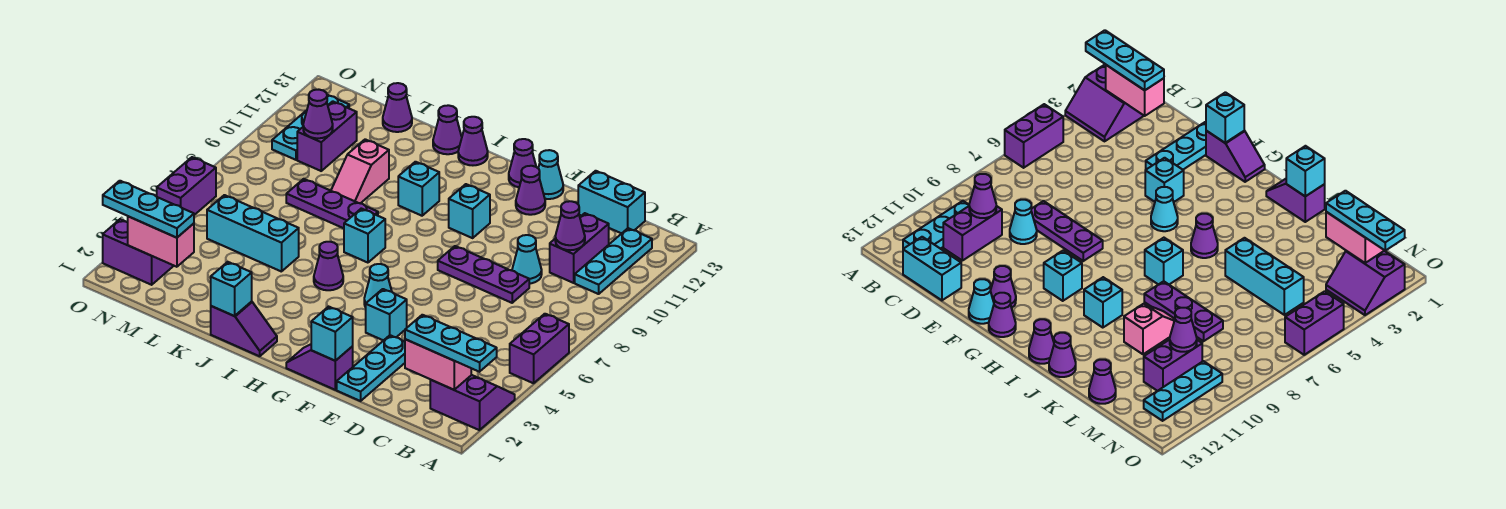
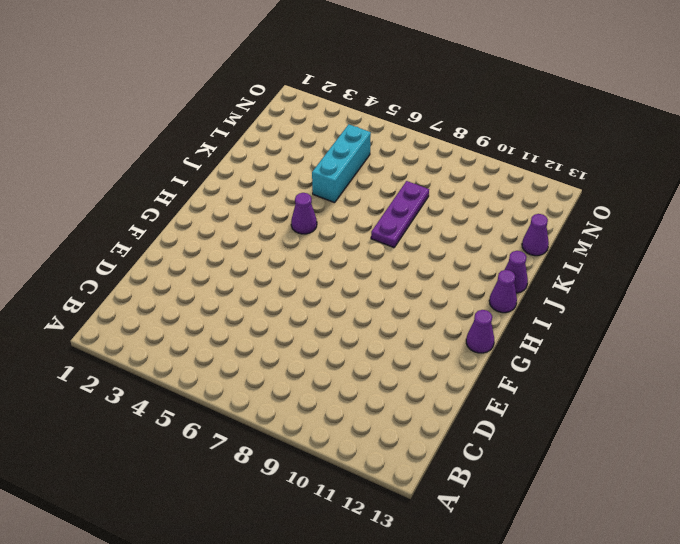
none -> purple slope A2:B3 level 1 top 2
none -> purple brick A5:A6 level 1
none -> cyan plate B10:B12 level 1
none -> purple brick C10:C11 level 1

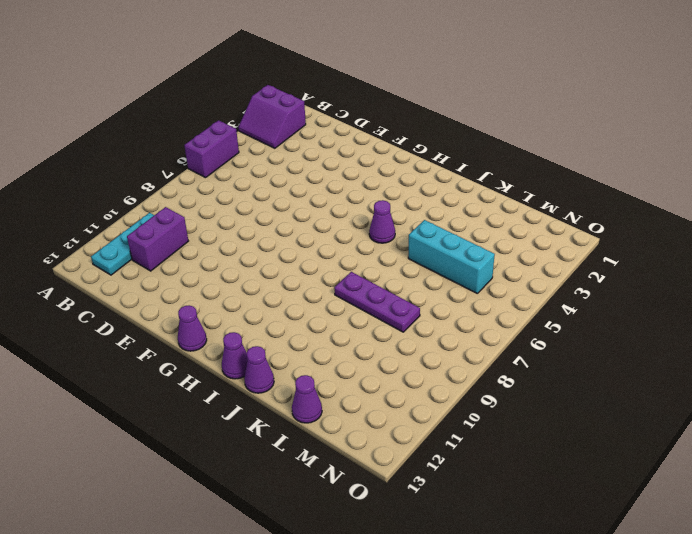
none -> cyan brick C13:D13 level 1
none -> purple plate D8:F8 level 1
none -> cyan cone D9 level 1
none -> cyan plate E1:E3 level 1

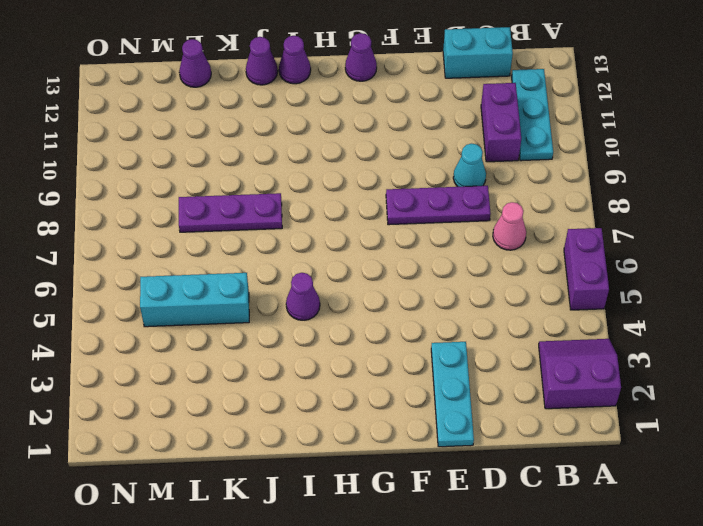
pink cone C7 level 1 -> none
none -> purple slope F1:G1 level 1 top F
none -> cyan brick F4 level 1
none -> purple cone F12 level 1
none -> cyan cone F13 level 1

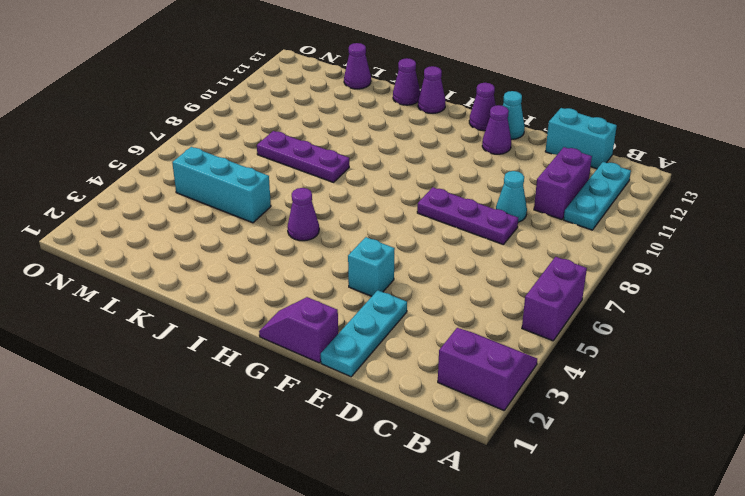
none -> cyan cone G5 level 1
none -> cyan brick G10 level 1
none -> purple slope I1:J1 level 1 top J
none -> cyan brick I7 level 1

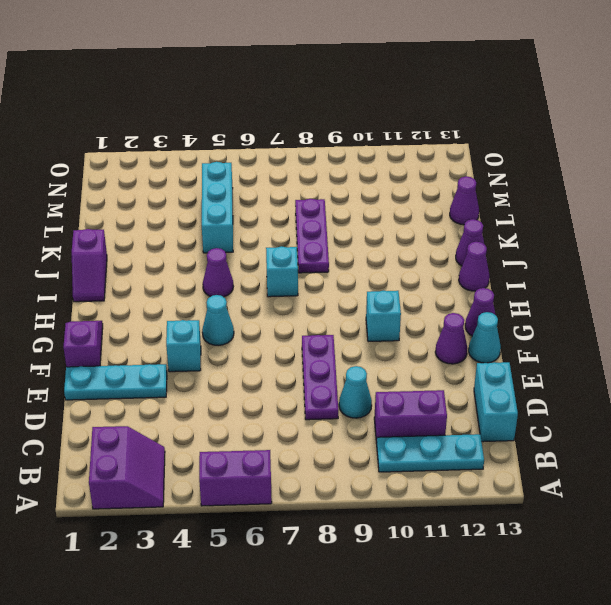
none -> cyan brick I10 level 1
none -> pink slope K9:K10 level 1 top 10
none -> purple brick M10:M11 level 1
none -> purple slope N2:O3 level 1 top 2

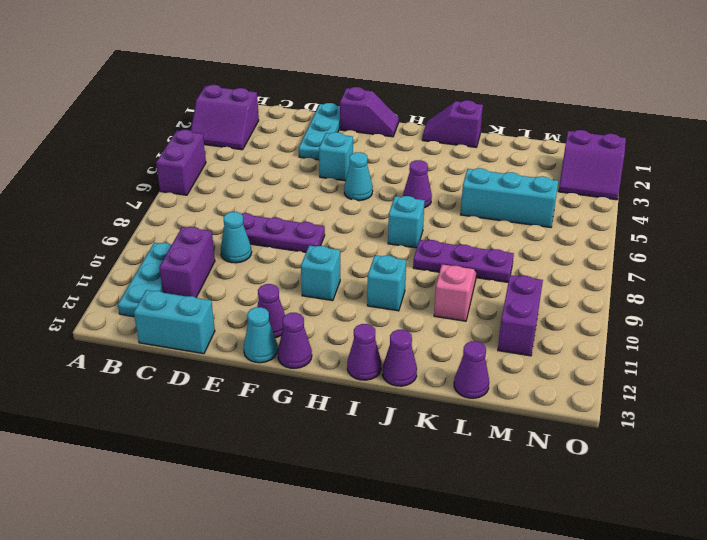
none -> cyan plate N10:N12 level 1
none -> purple brick O5:O6 level 1
none -> pink brick B2:C2 level 2
none -> purple cone C10 level 2

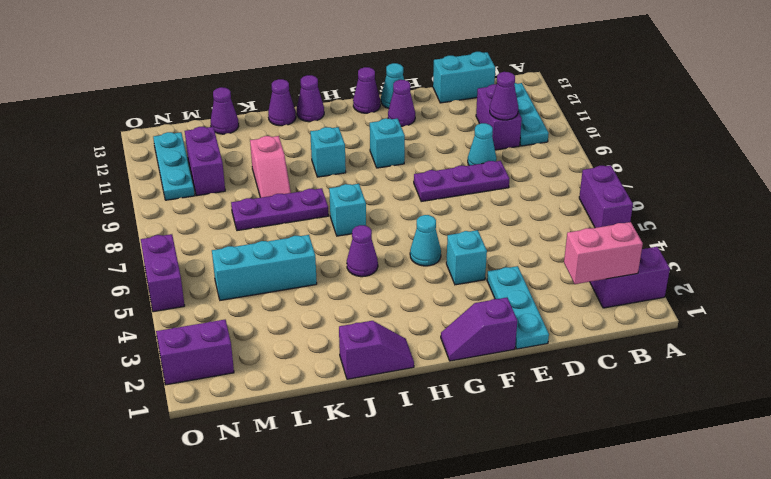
none -> cyan brick F1 level 2
none -> cyan brick J1 level 2
none -> pink brick M2:N2 level 2
none -> purple cone M10 level 2

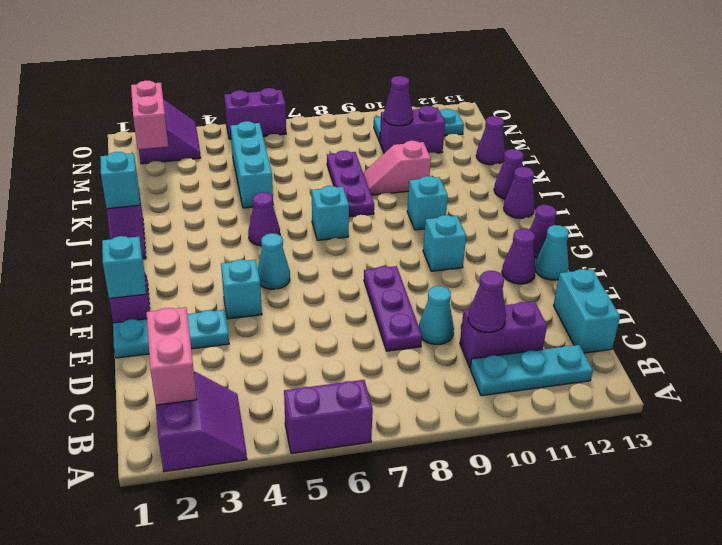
none -> cyan plate A2:C2 level 3
none -> cyan plate M2:O2 level 3

